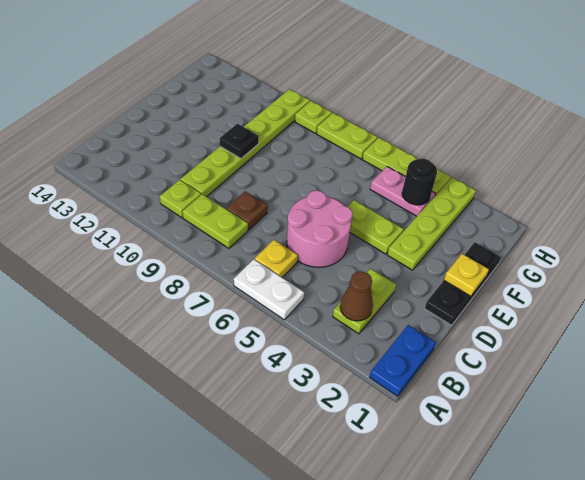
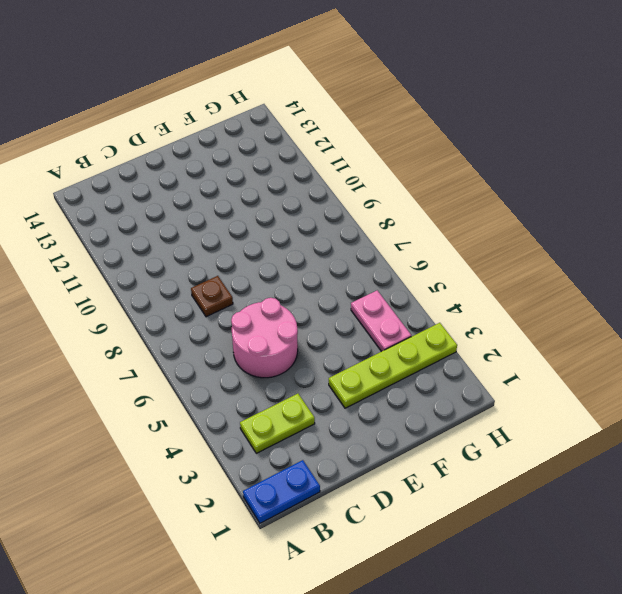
none -> white plate A5:A6 level 1
none -> yellow plate B6 level 1
none -> lime plate B8:B9 level 1

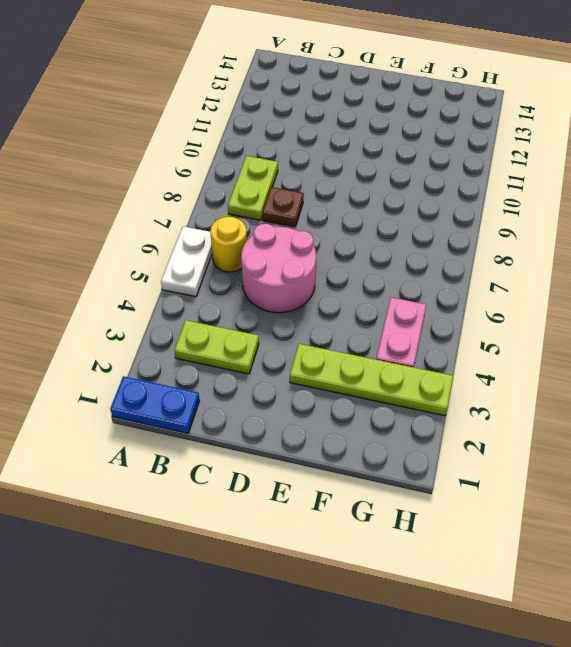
yellow round brick B6 level 1 -> yellow plate B6 level 1
none -> lime plate B10 level 1
none -> lime plate C10:H10 level 1
none -> black plate D1:F1 level 1

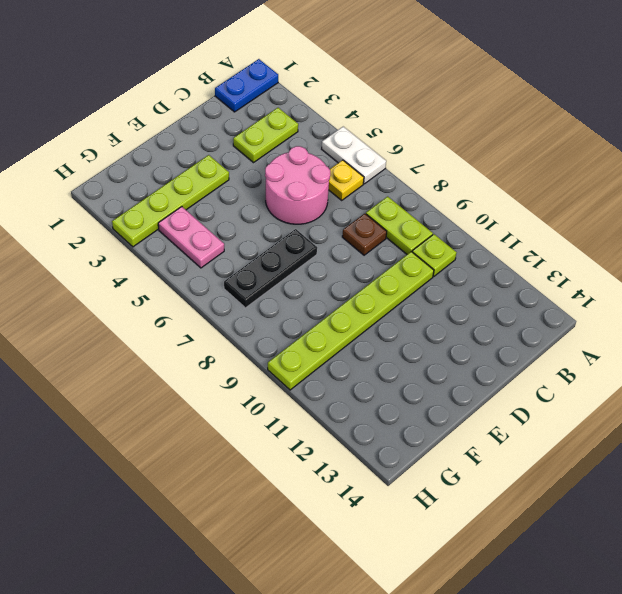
black plate E7:G7 level 1 -> black plate D1:F1 level 1
none -> lime plate E4:E5 level 1
none -> lime plate H4:H6 level 1
none -> lime plate H7:H8 level 1

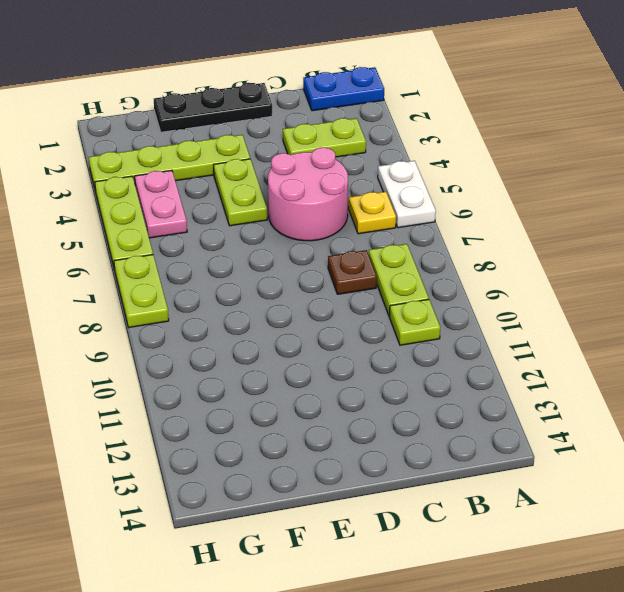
none -> lime plate C10:H10 level 1
none -> lime plate H9 level 1
none -> brown cone B3 level 2

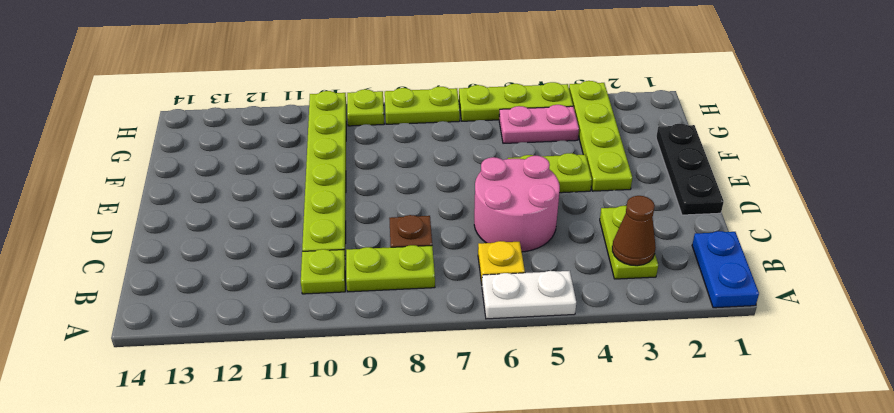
none -> yellow plate E1 level 2
none -> black plate E10 level 2
none -> black round brick G4 level 2

